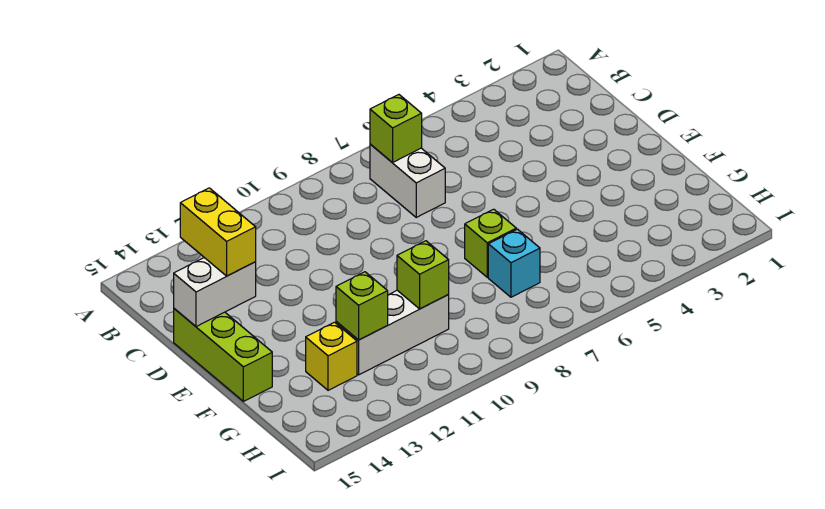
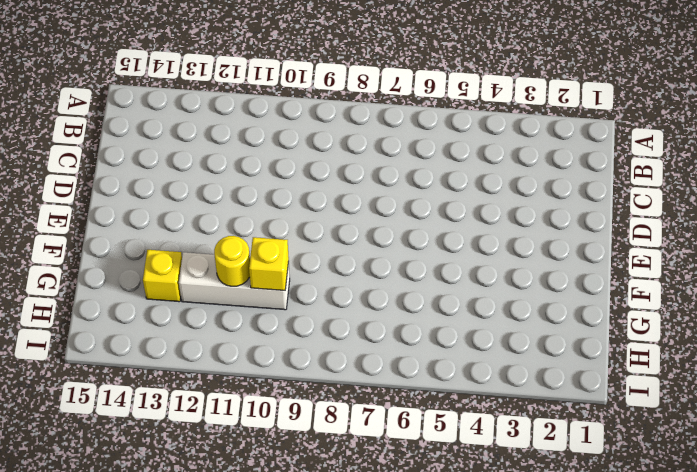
yellow brick G10 level 2 -> lime brick G10 level 2
yellow round brick G11 level 2 -> none
none -> white brick B7:C7 level 1
none -> lime brick D15:F15 level 1

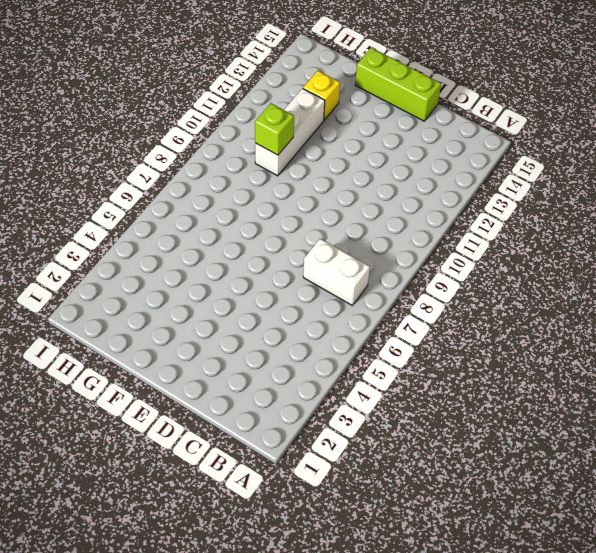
none -> lime brick F7 level 1
none -> cyan brick G7 level 1

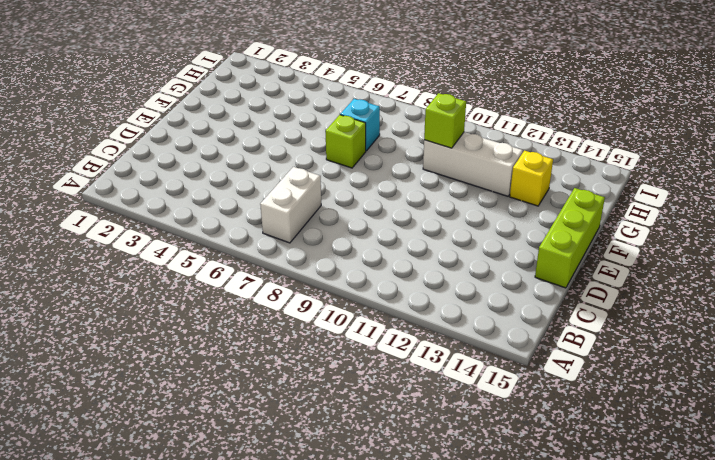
none -> lime brick B7 level 2
none -> white brick D14:D15 level 2

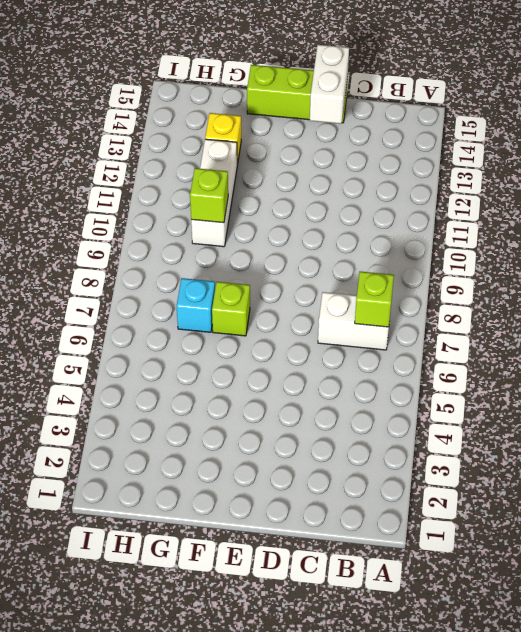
none -> lime brick G12 level 2
none -> yellow brick C14:D14 level 3

